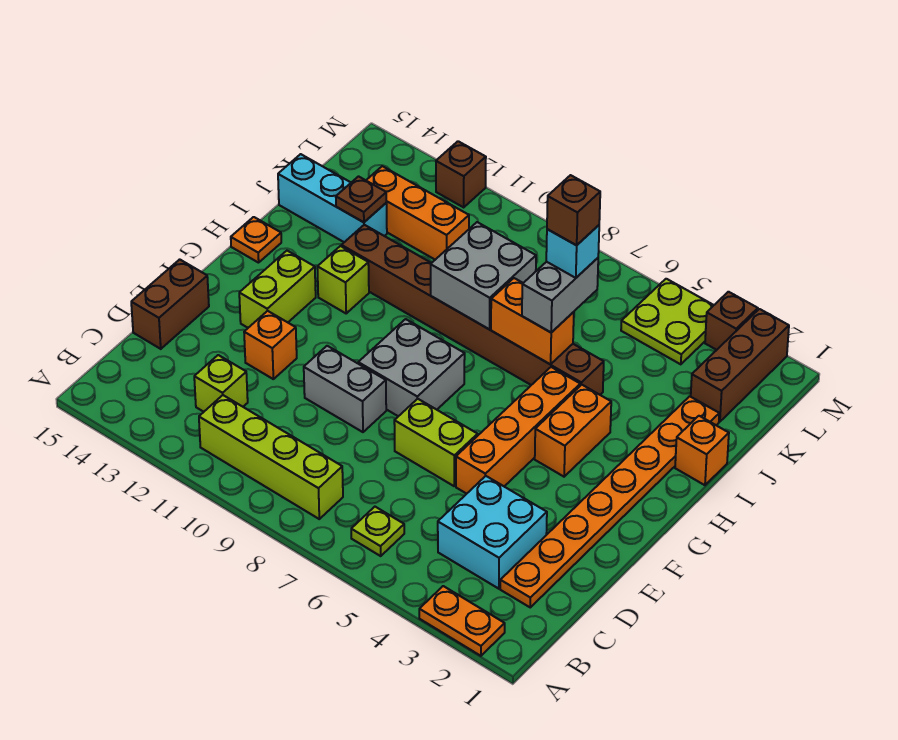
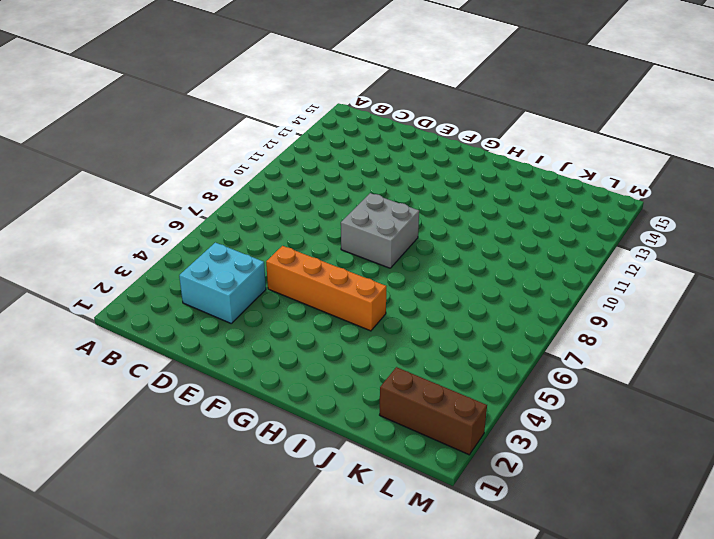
none -> orange plate A2:A3 level 1
none -> lime plate B6 level 1
none -> lime brick B8:B11 level 1
none -> orange plate C2:J2 level 1

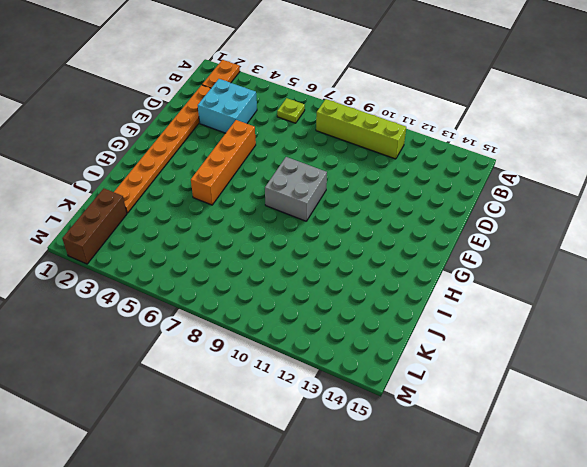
orange plate A2:B2 level 1 -> orange plate A2:A3 level 1
none -> lime brick C12 level 1
none -> brown brick D15:E15 level 1
none -> lime brick E6:E7 level 1
none -> grey brick E9:E10 level 1

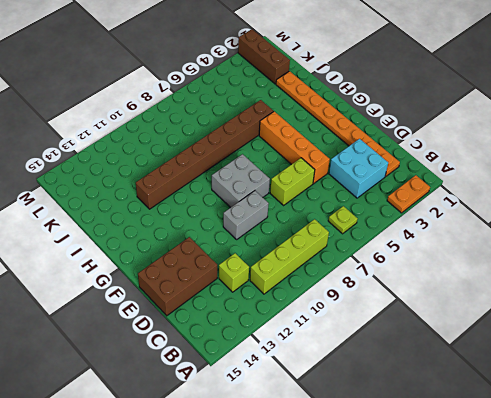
brown brick D13:E15 level 1 -> brown brick D15:E15 level 1
none -> orange brick E12 level 1
none -> lime brick F13:G13 level 1
none -> orange brick G4:H4 level 1
none -> lime brick H12 level 1

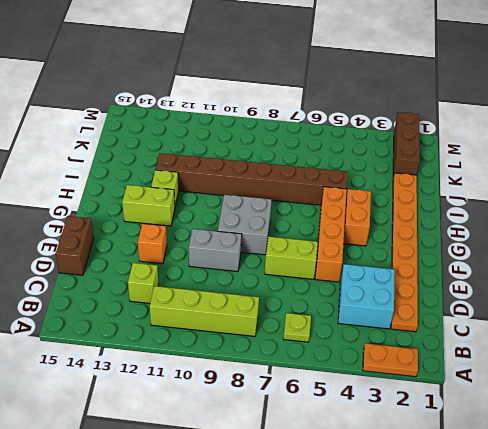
lime brick G12:G13 level 1 -> lime brick F13:G13 level 1
none -> orange plate H15 level 1
none -> orange brick I1 level 1
none -> cyan brick J13:J15 level 1
none -> orange brick K11:K13 level 1

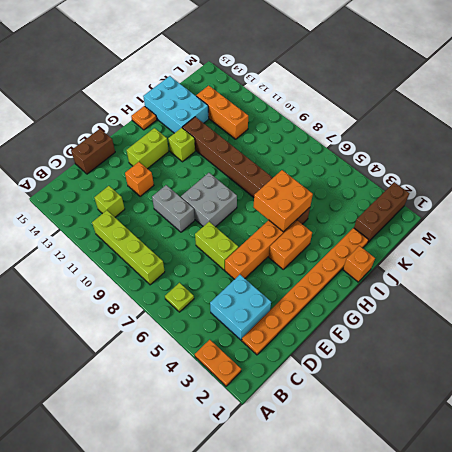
orange brick H5:I6 level 2 -> orange brick I6:I7 level 2
cyan brick I13:J15 level 1 -> cyan brick J13:J15 level 1
none -> lime plate L4:M5 level 1
none -> brown brick M3 level 1
none -> brown brick M12 level 1
none -> grey brick I8:J9 level 2

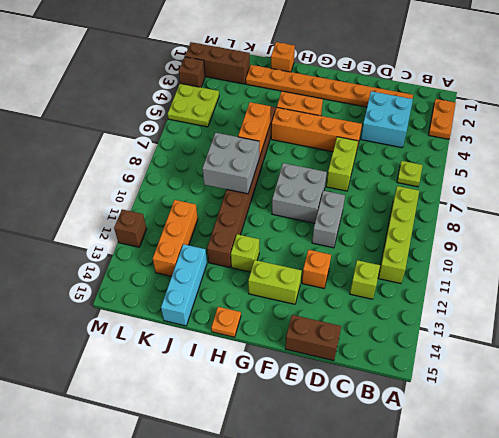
none -> brown plate J13 level 2
none -> grey brick I6:J6 level 3
none -> cyan brick J6 level 4
none -> brown brick J6 level 5

